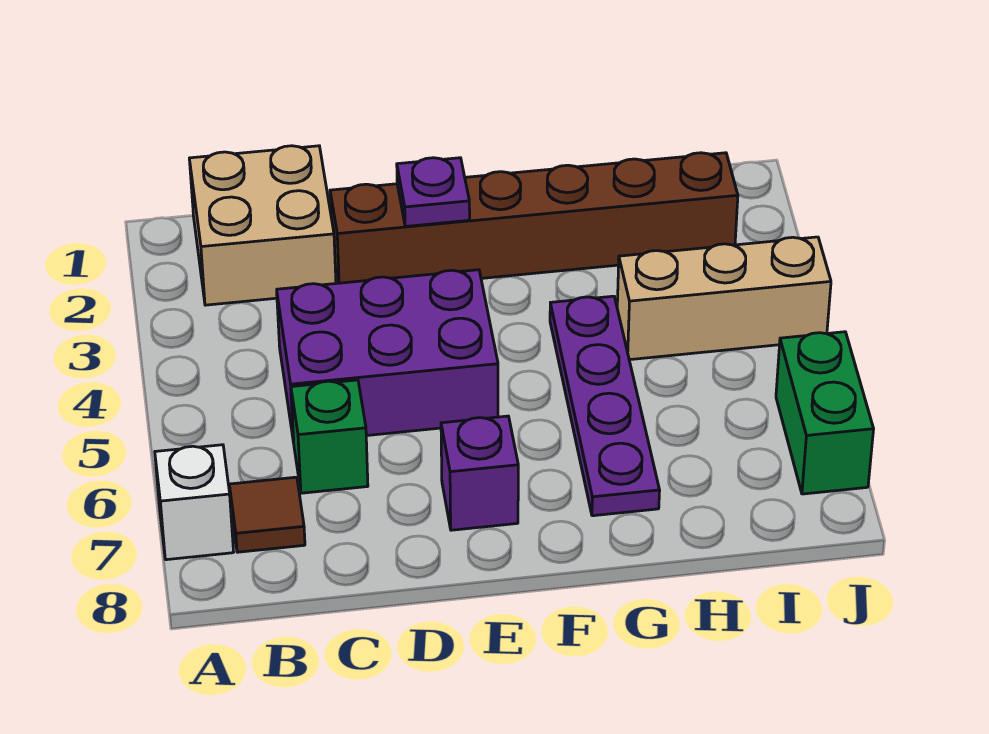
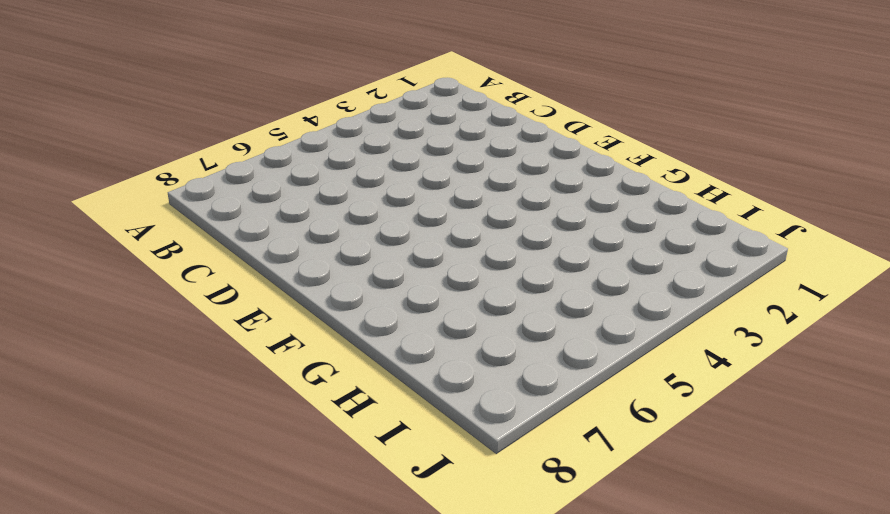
none -> white brick A7 level 1
none -> tan brick B1:C2 level 1

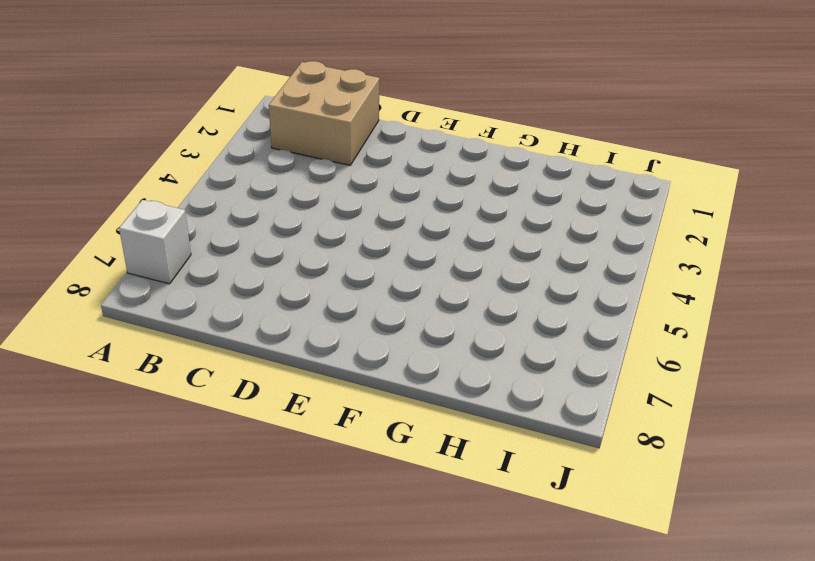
none -> brown tile B7 level 1
none -> purple brick C4:E5 level 1

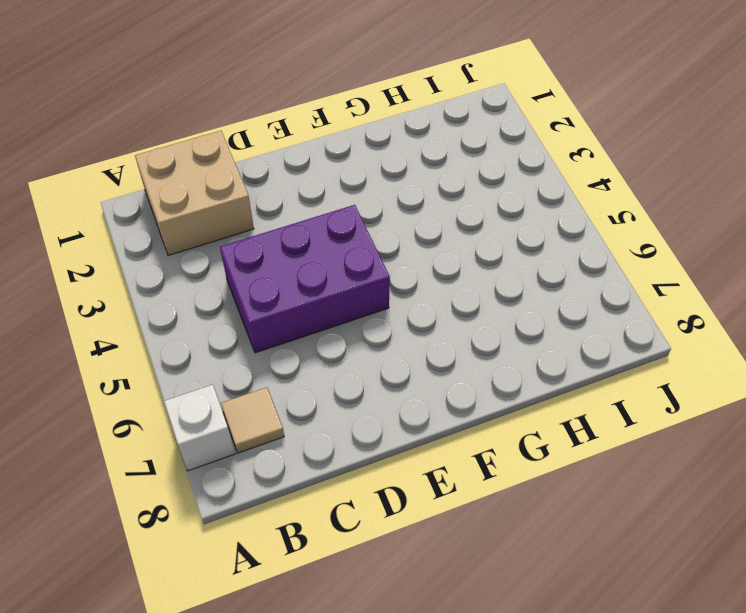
tan tile B7 level 1 -> brown tile B7 level 1
none -> green brick C6 level 1
none -> brown brick D2:I2 level 1

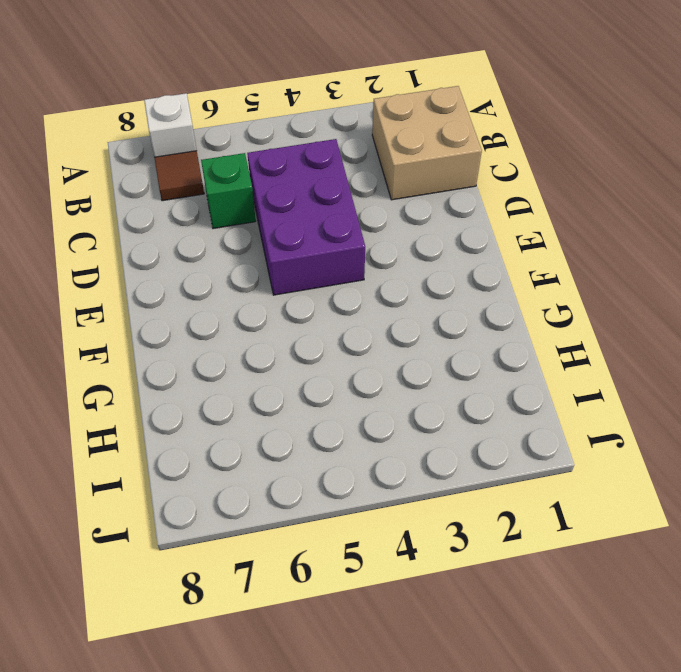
none -> brown brick D2:I2 level 1
none -> purple brick E7 level 1

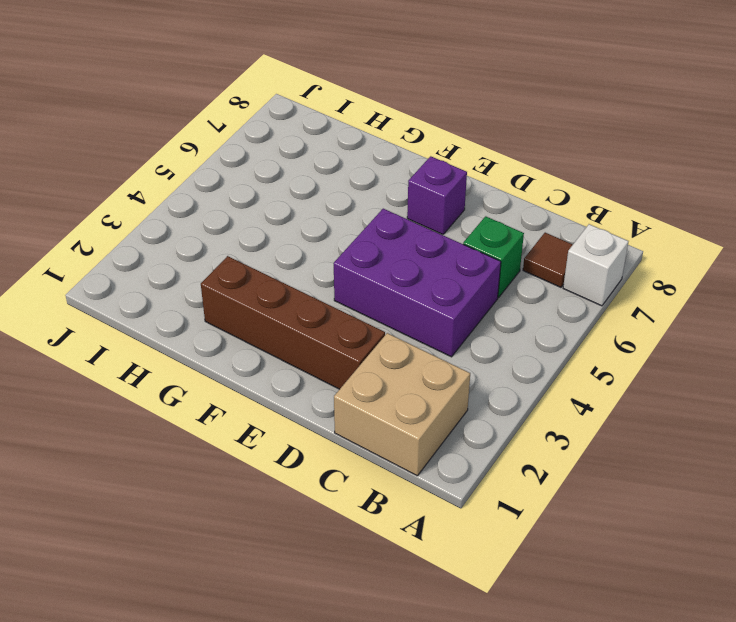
brown brick D2:G2 level 1 -> brown brick D2:I2 level 1
none -> purple plate G4:G7 level 1
none -> tan brick H4:J4 level 1

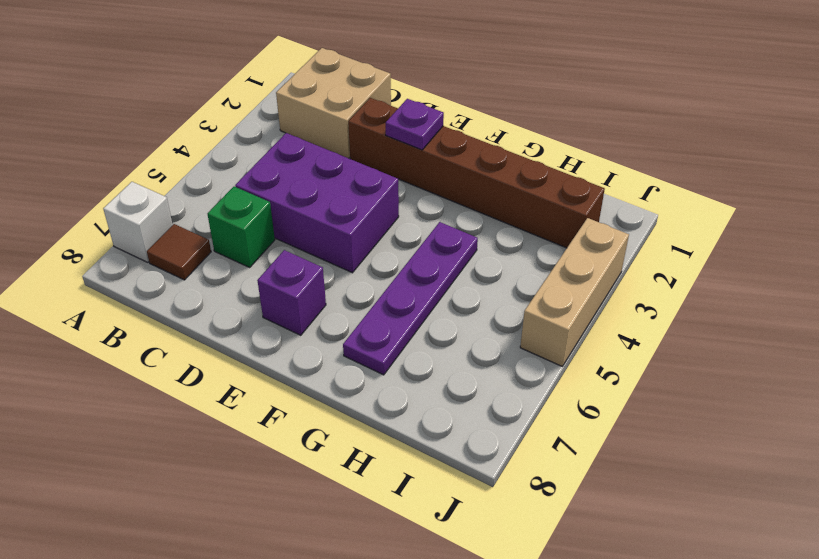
tan brick J3:J5 level 1 -> tan brick H4:J4 level 1
none -> green brick J6:J7 level 1

